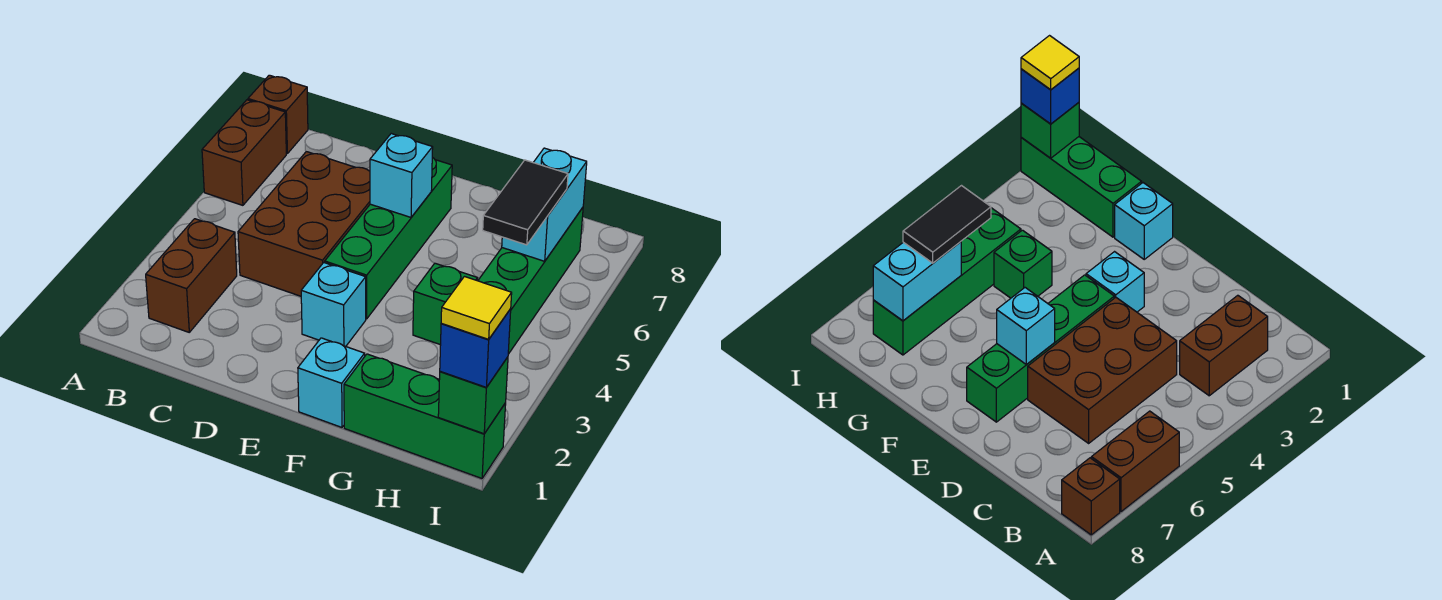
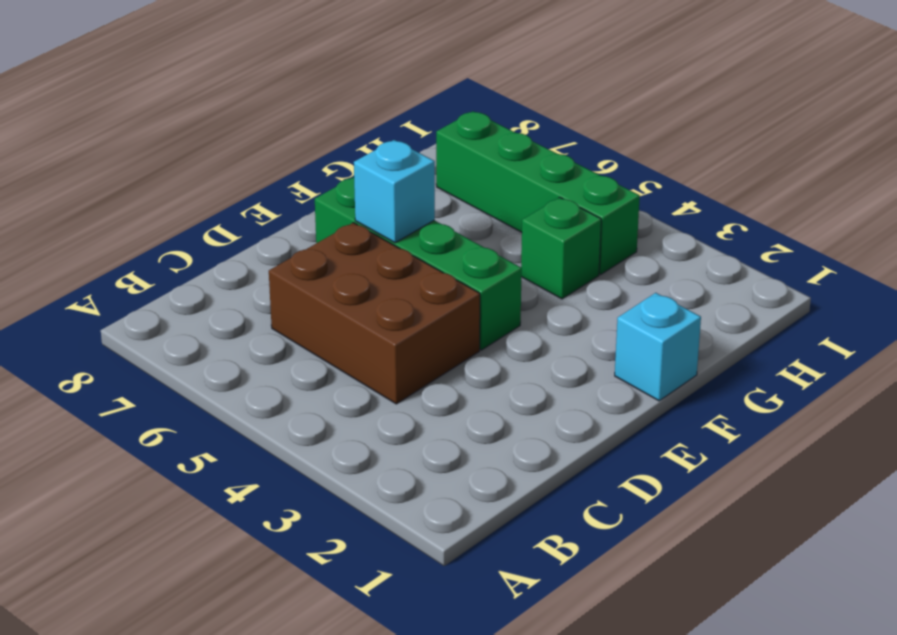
none -> brown brick A6:A7 level 1
none -> brown brick A8 level 1
none -> brown brick B2:B3 level 1

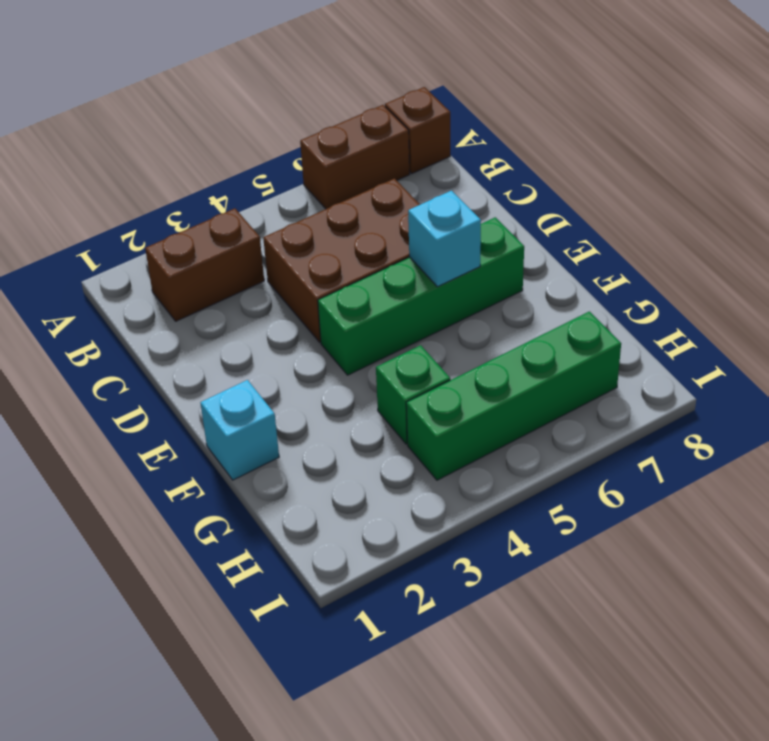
none -> cyan brick E3 level 1
none -> green brick G1:I1 level 1
none -> cyan brick H6:H7 level 2

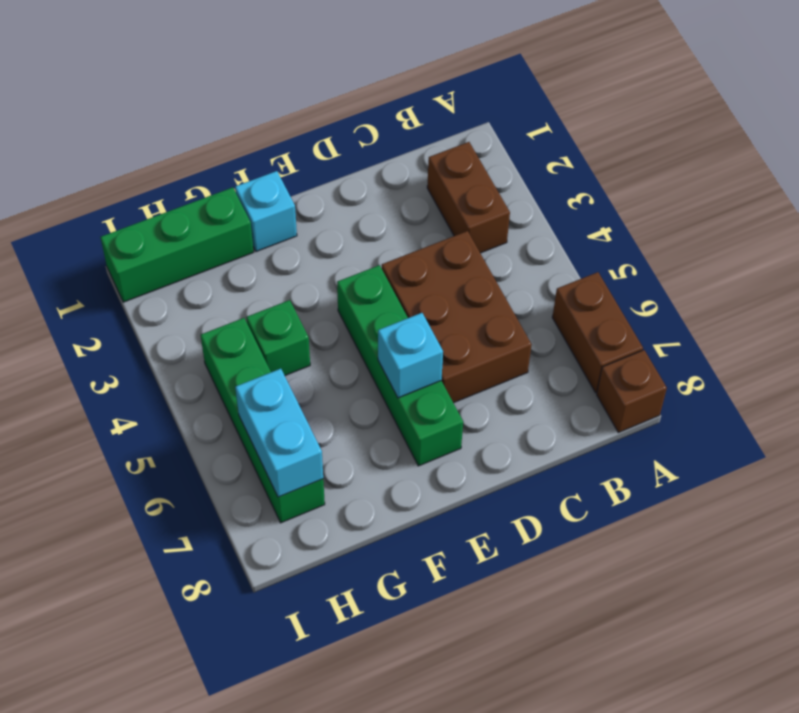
none -> cyan brick E3 level 1
none -> green brick I1 level 2
none -> black tile H5:H6 level 3

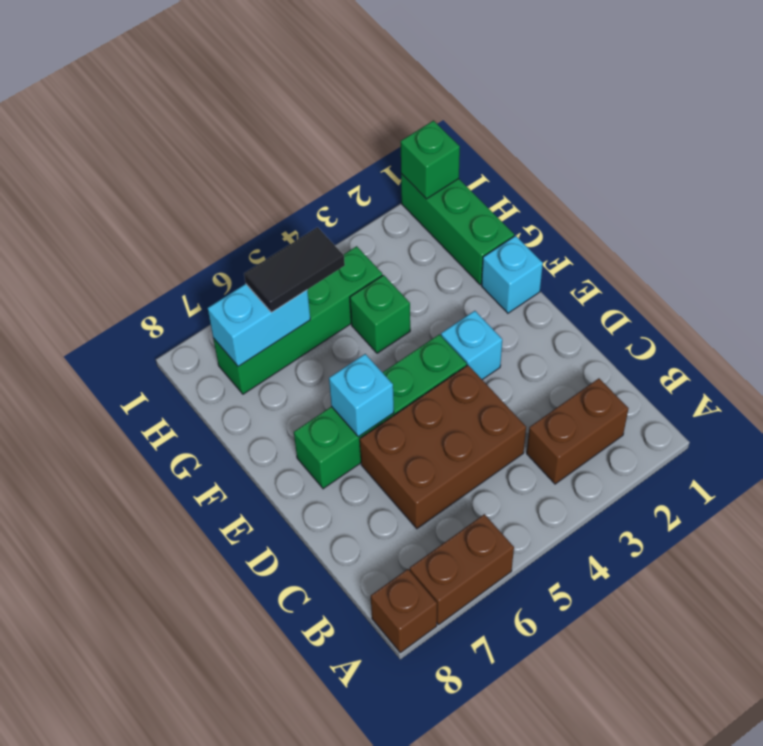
none -> blue brick I1 level 3
none -> yellow tile I1 level 4

